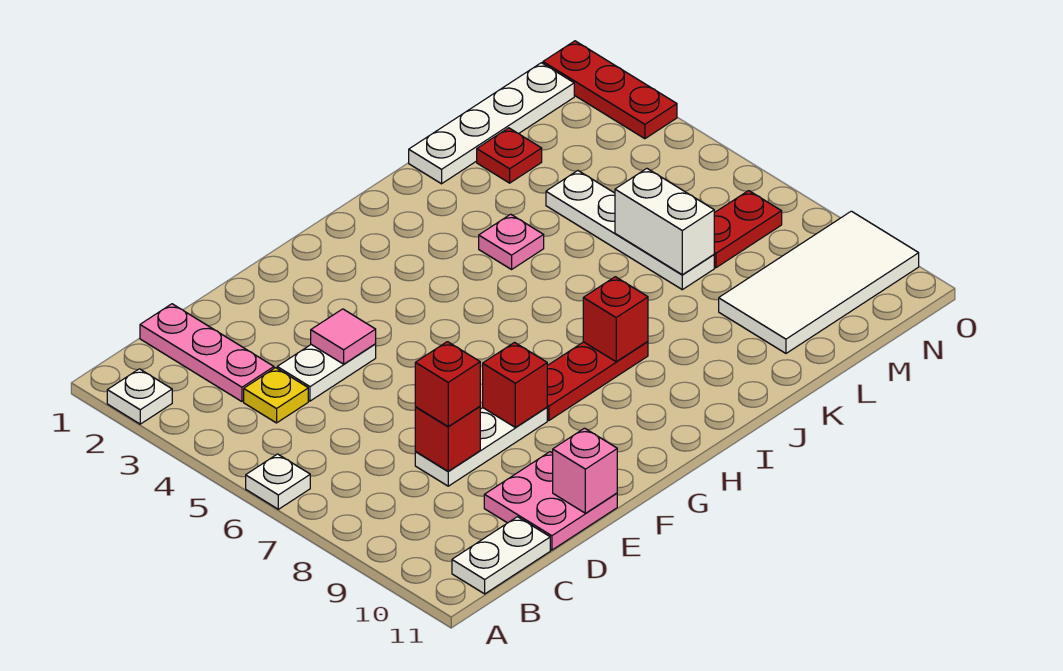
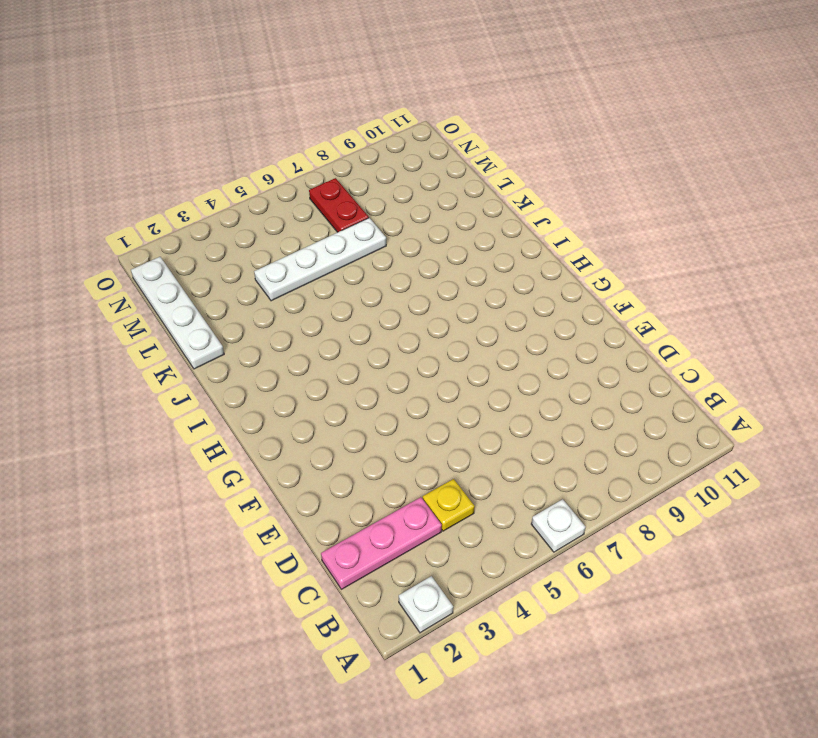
none -> white plate B11:C11 level 1
none -> white plate D4:E4 level 1
none -> white plate D8:F8 level 1

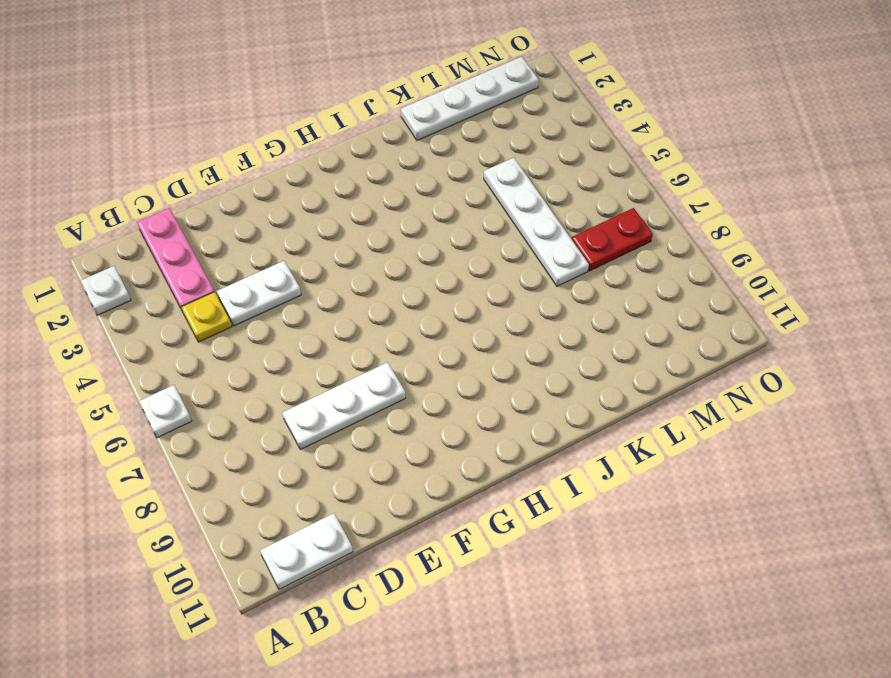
none -> pink plate D10:E11 level 1
none -> red plate G8:I8 level 1
none -> pink plate J4 level 1

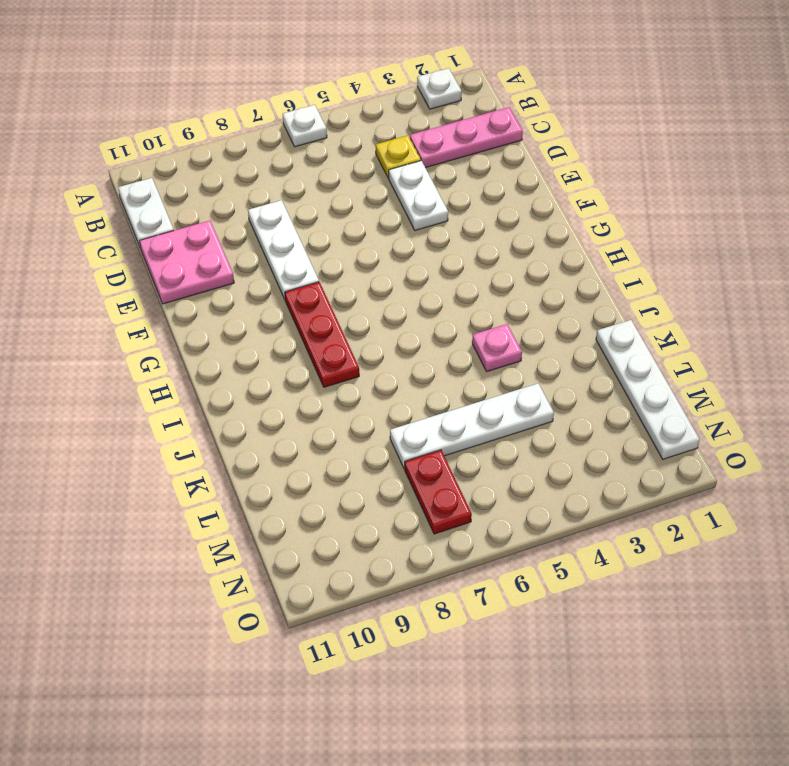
none -> red plate L2 level 1
none -> white tile L9:O10 level 1
none -> red plate O1:O3 level 1

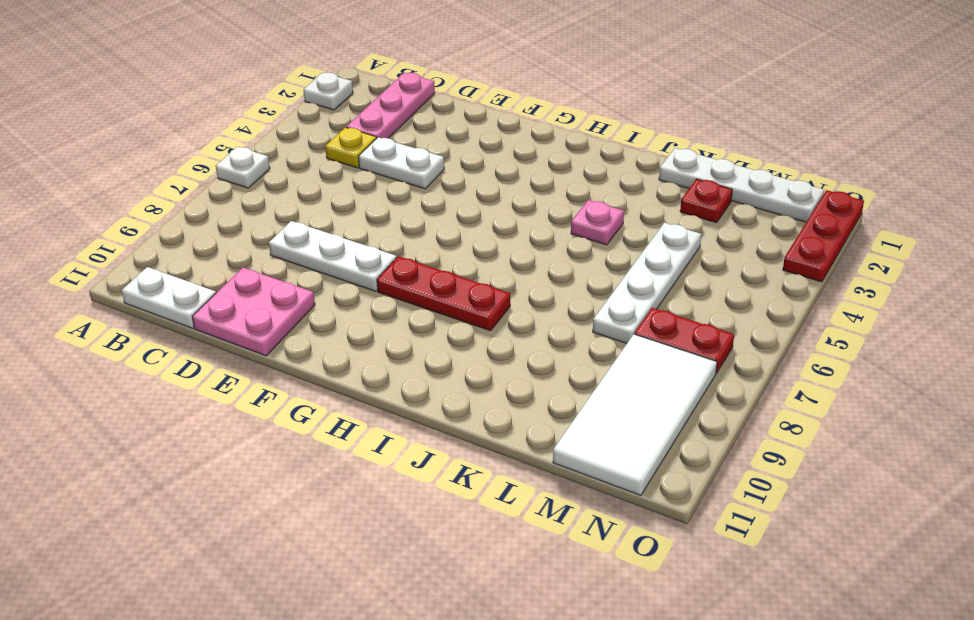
white tile M8:N11 level 1 -> white tile L9:O10 level 1
none -> red brick D8 level 2
none -> pink tile E4 level 2
none -> pink brick E11 level 2

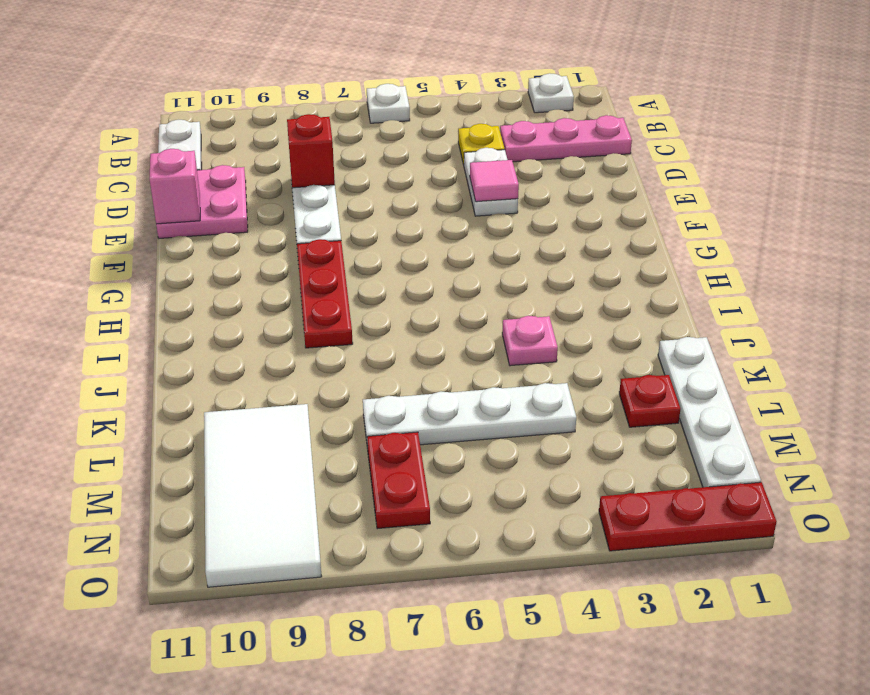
none -> red brick F8 level 2
none -> red brick I8 level 2
none -> white brick L6:L7 level 2

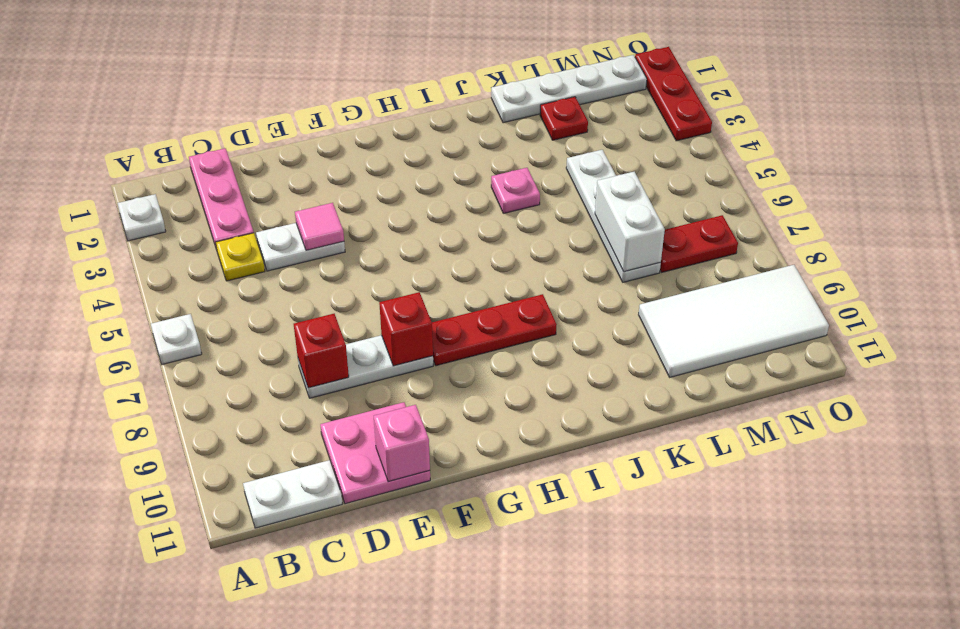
none -> red brick I8 level 2
none -> red brick D8 level 3

